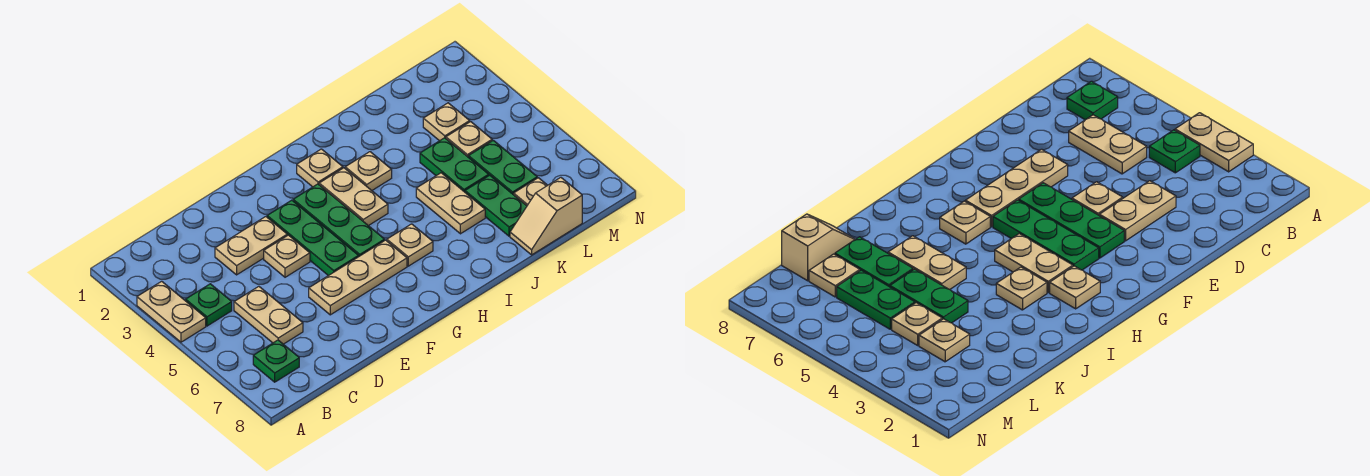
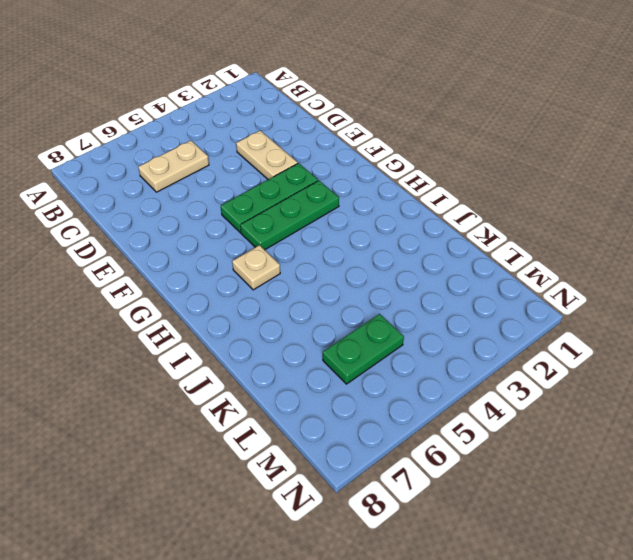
none -> tan plate A3:A4 level 1
none -> green plate B4 level 1
none -> green plate B7 level 1

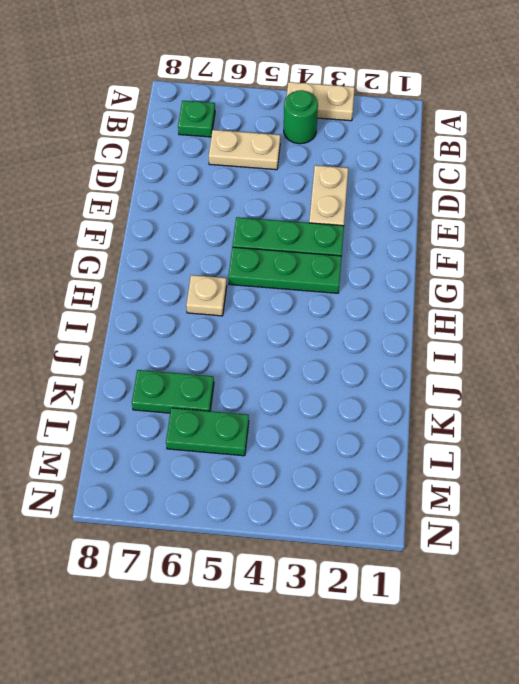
green round brick B4 level 1 -> green plate B4 level 1
none -> tan plate E4 level 1
none -> tan plate E6:G6 level 1
none -> tan plate H2 level 1

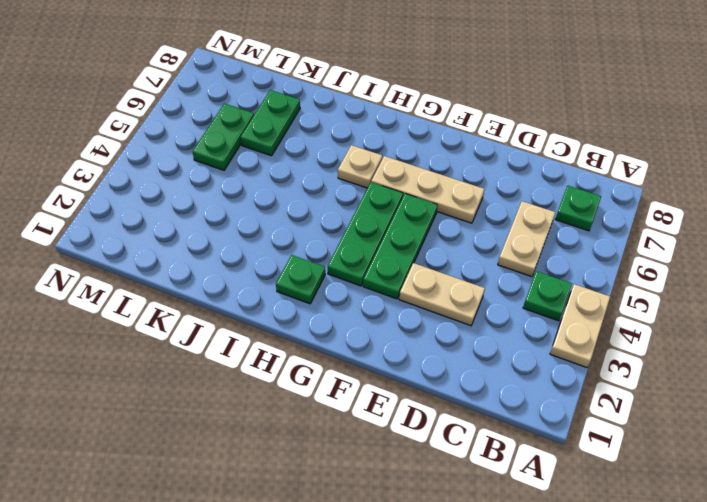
green plate H2 level 1 -> tan plate H2 level 1
none -> tan plate E4 level 1
none -> tan plate H3:H4 level 1
none -> tan plate I3 level 1

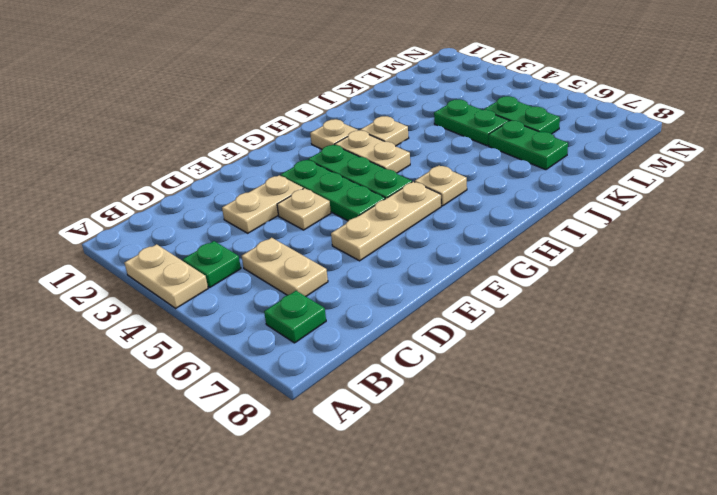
none -> tan plate J5:J6 level 1
none -> tan slope K8:L8 level 1 top L
none -> tan plate L3 level 1

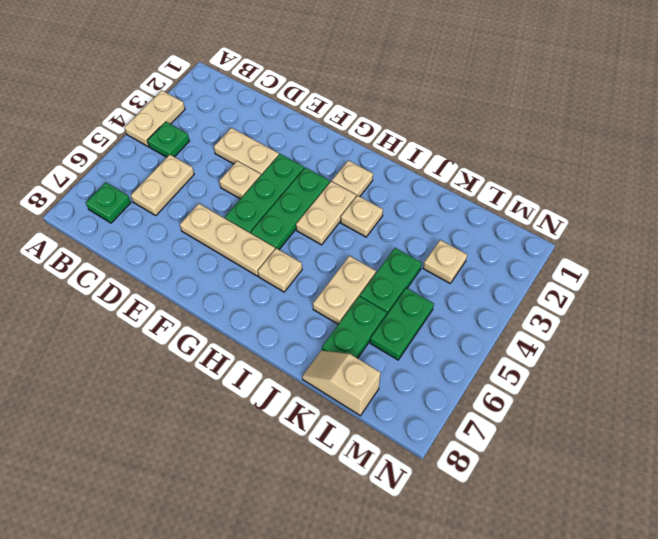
none -> tan plate L4 level 1
none -> tan plate L7 level 1

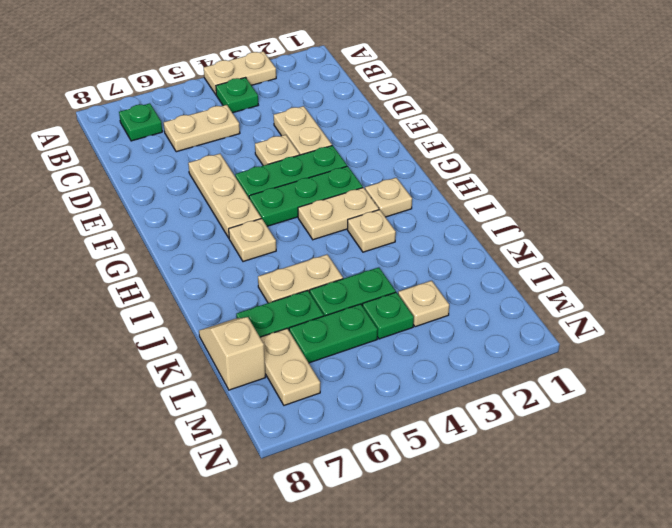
green plate L4 level 1 -> tan plate L4 level 1
tan plate L7:M7 level 1 -> tan plate L7 level 1

